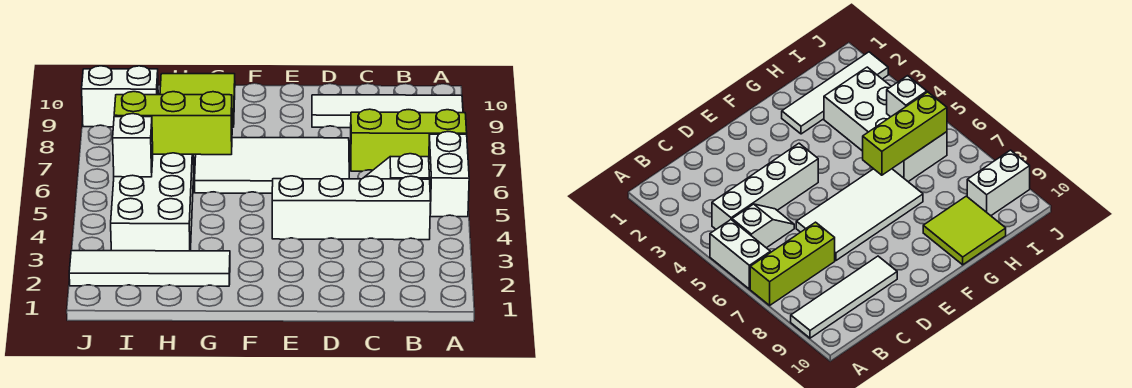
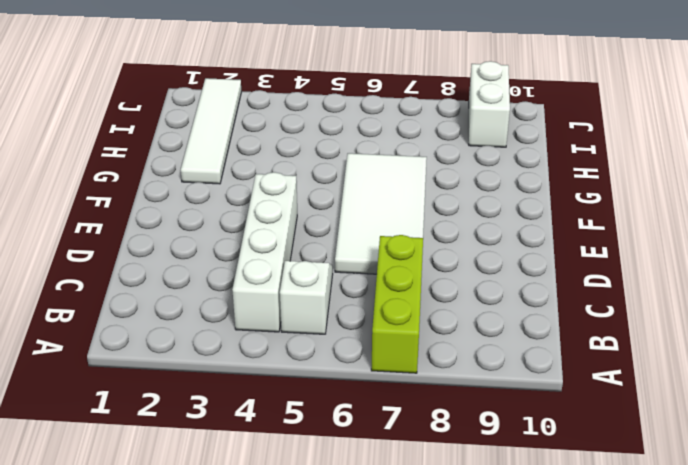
none -> white brick A5:A6 level 1
none -> white tile A9:D9 level 1
none -> lime tile G9:H10 level 1

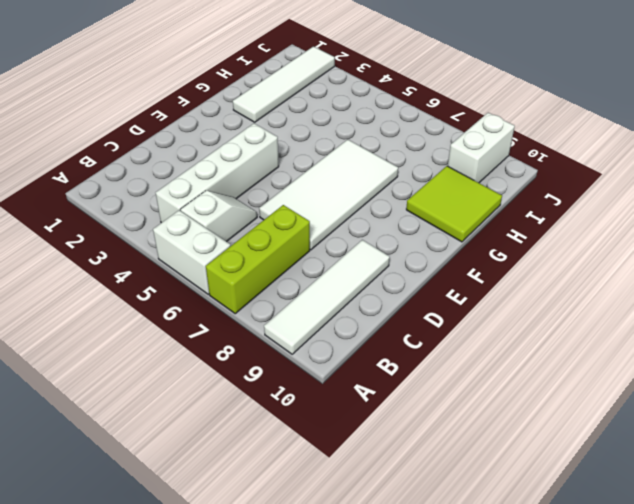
none -> white brick H3:I6 level 1
none -> lime brick G6:I6 level 2
none -> white brick I5 level 2

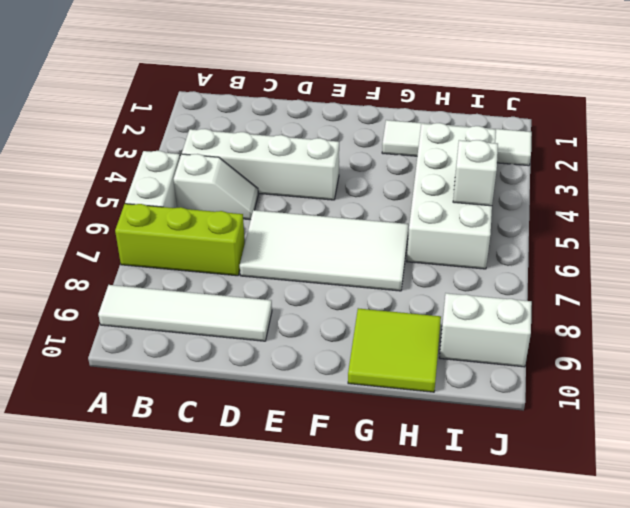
none -> lime brick G6:I6 level 2

